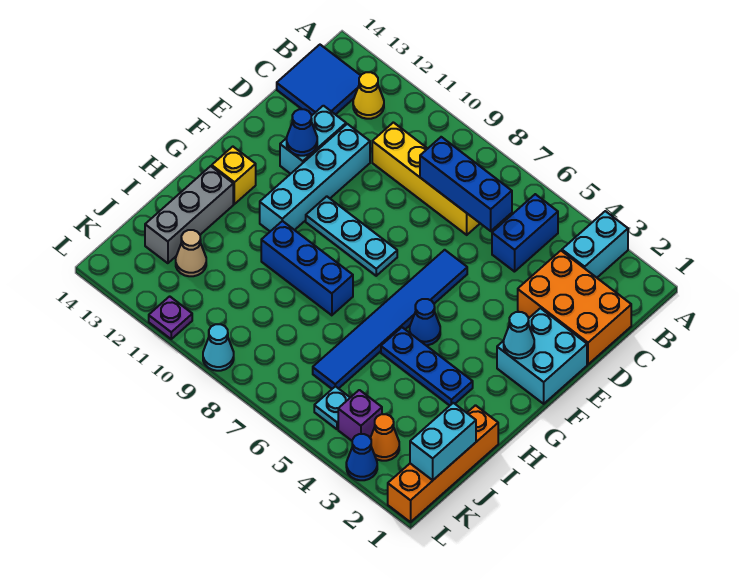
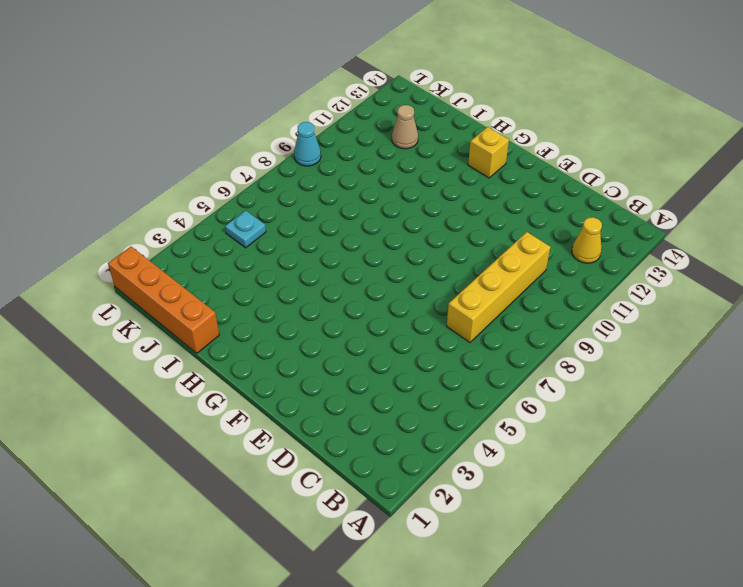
none -> cyan brick A3:B3 level 1
none -> blue brick B5:C5 level 1
none -> blue tile B13:C14 level 1

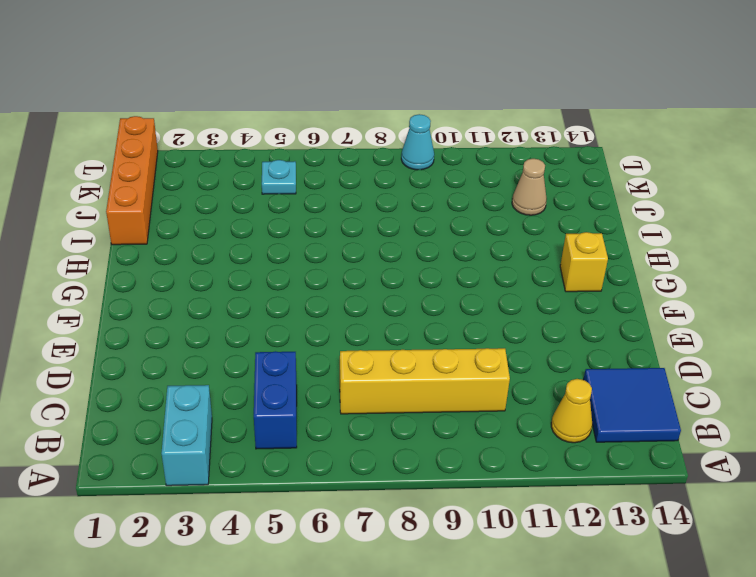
none -> orange brick C1:D3 level 1
none -> cyan brick D11:G11 level 1
none -> cyan brick D12:E12 level 1

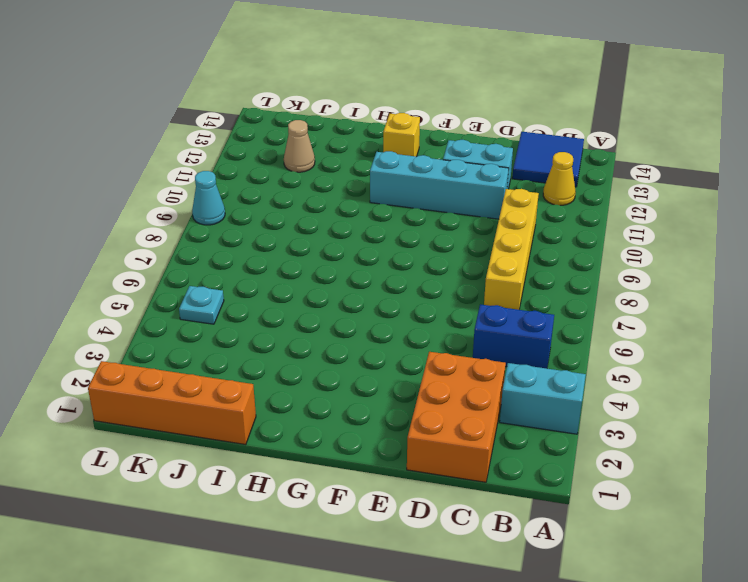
none -> cyan brick E1:F2 level 1
none -> blue tile E6:J6 level 1
none -> cyan plate F8:F10 level 1

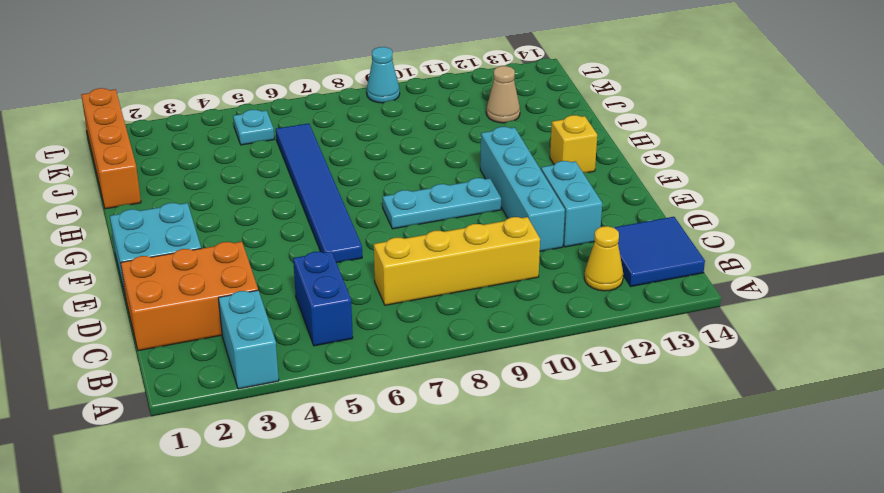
none -> blue cone G5 level 1
none -> blue plate H3:H5 level 1
none -> blue brick H8:H10 level 1

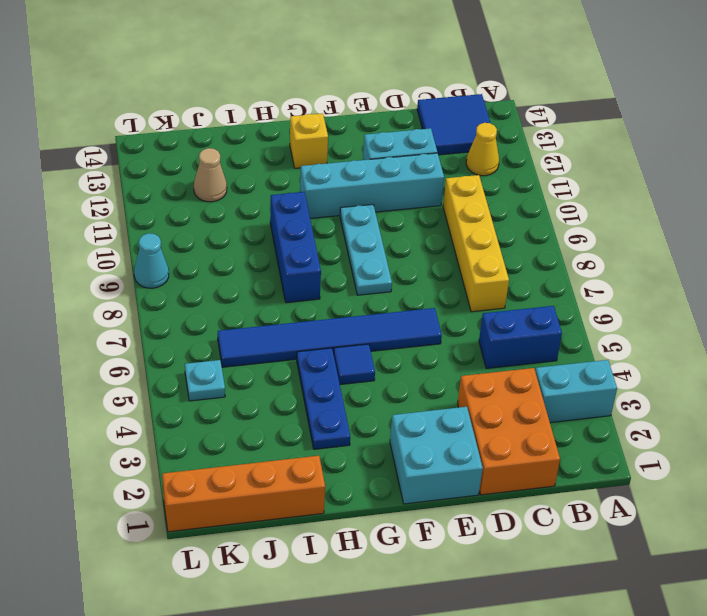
blue tile G5 level 1 -> blue cone G5 level 1
none -> grey brick H13:J13 level 1
none -> orange cone K3 level 1
none -> purple brick K4 level 1

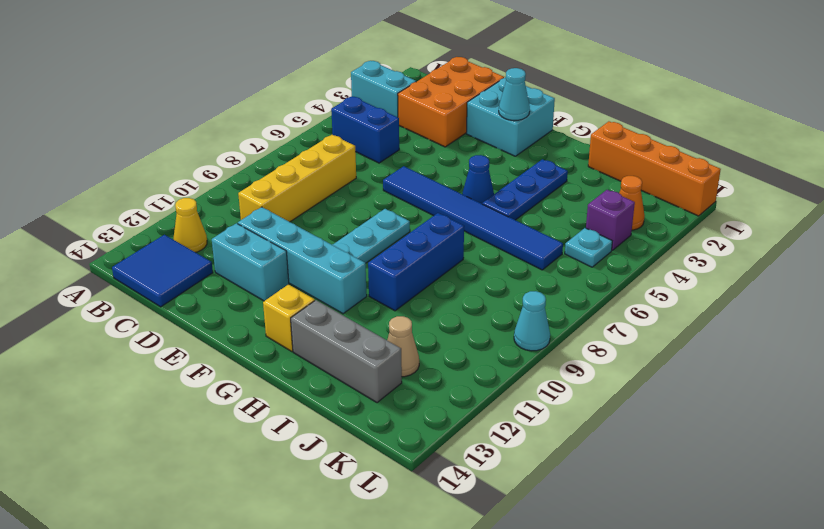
none -> blue cone L3 level 1
none -> purple plate L11 level 1
none -> blue brick C6:C8 level 2

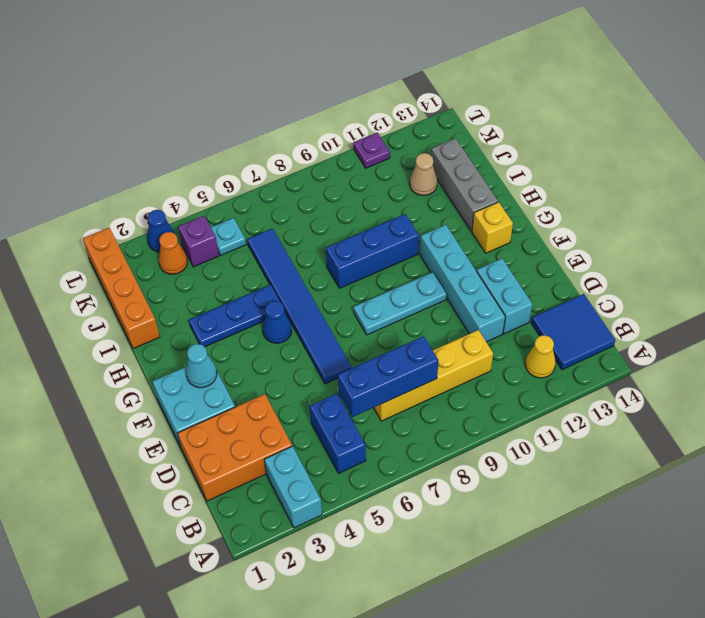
none -> cyan cone L9 level 1
none -> blue cone E12 level 2
none -> cyan brick J1:K1 level 2

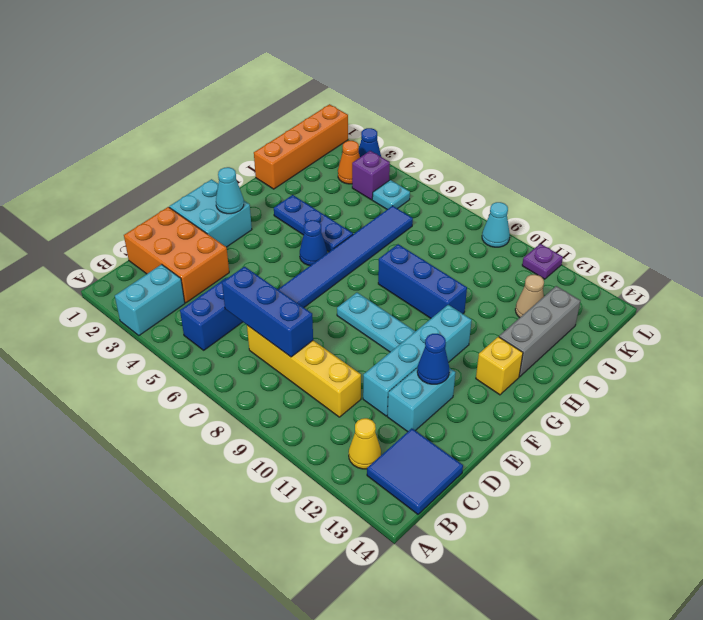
none -> cyan brick J1:K1 level 2

